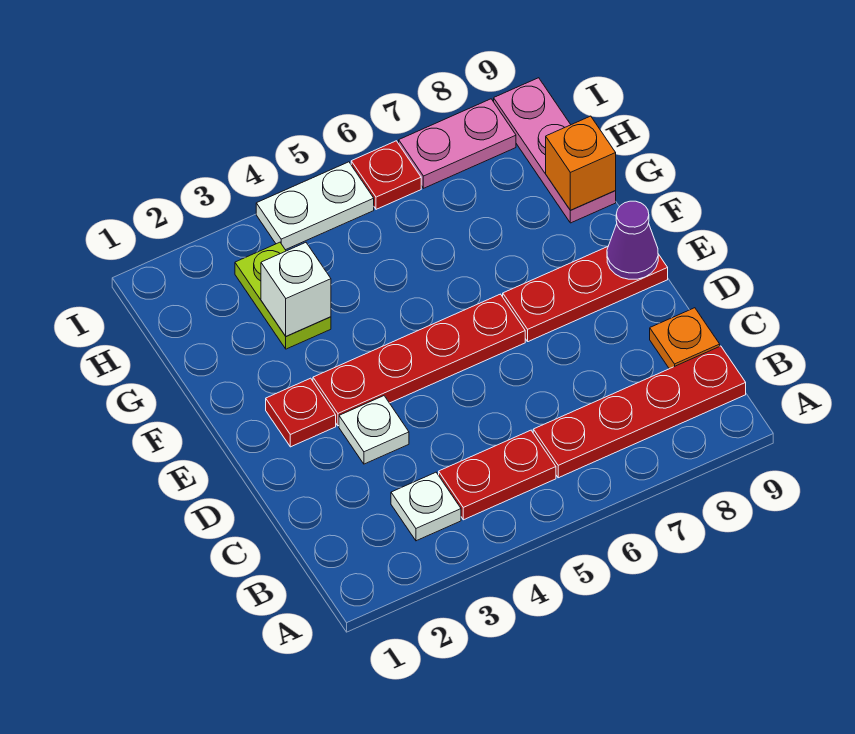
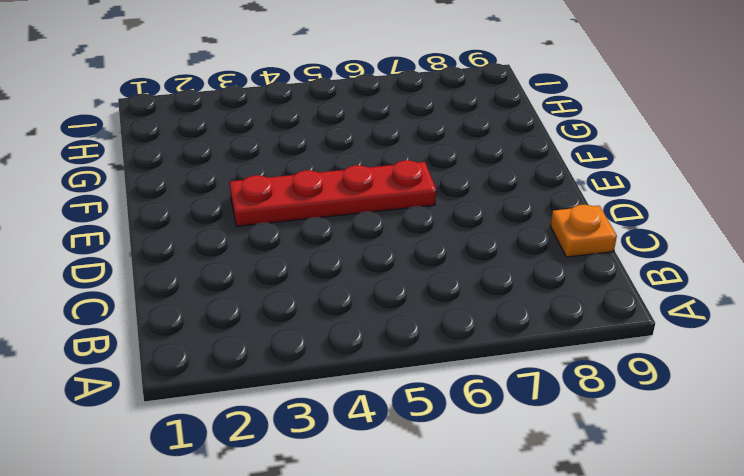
none -> white plate B3 level 1
none -> red plate B4:B5 level 1
none -> red plate B6:B9 level 1

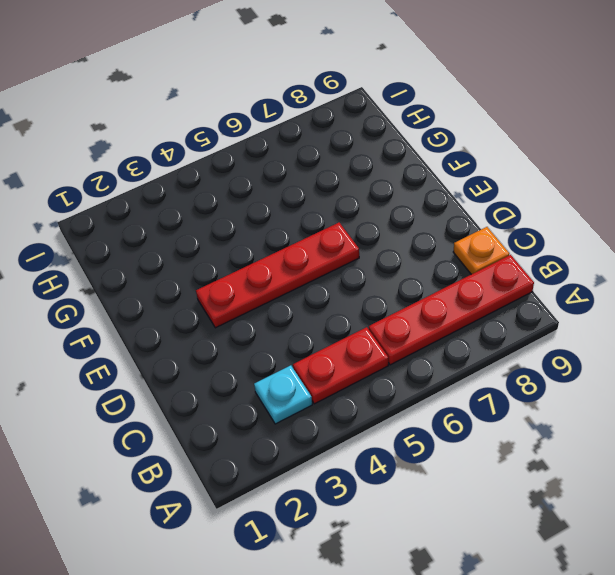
cyan plate B3 level 1 -> white plate B3 level 1
none -> white plate D3 level 1
none -> red plate E2 level 1
none -> red plate E7:E9 level 1

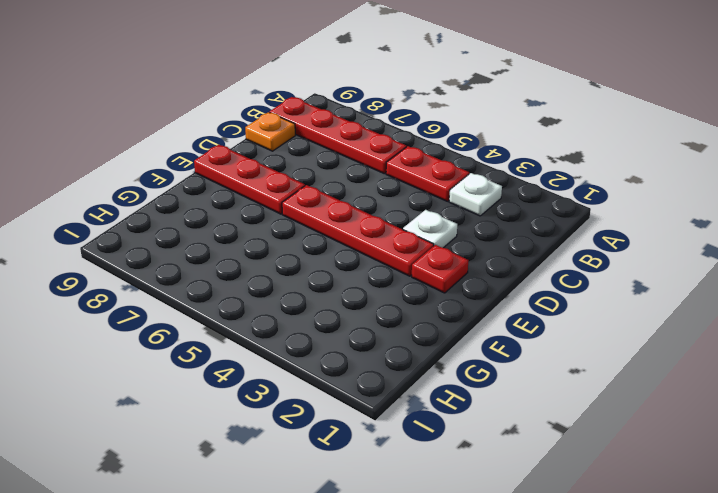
none -> lime plate G3:H3 level 1
none -> pink plate G9:I9 level 1
none -> white plate I4:I5 level 1

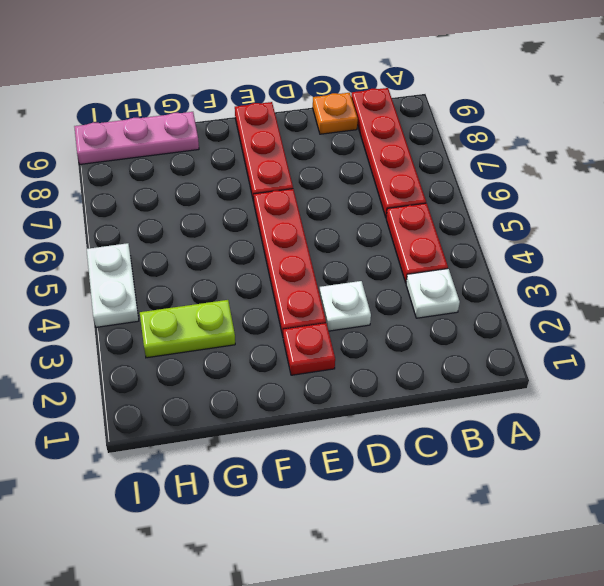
none -> red plate I6 level 1
none -> pink plate I7:I8 level 1
none -> purple cone E9 level 2

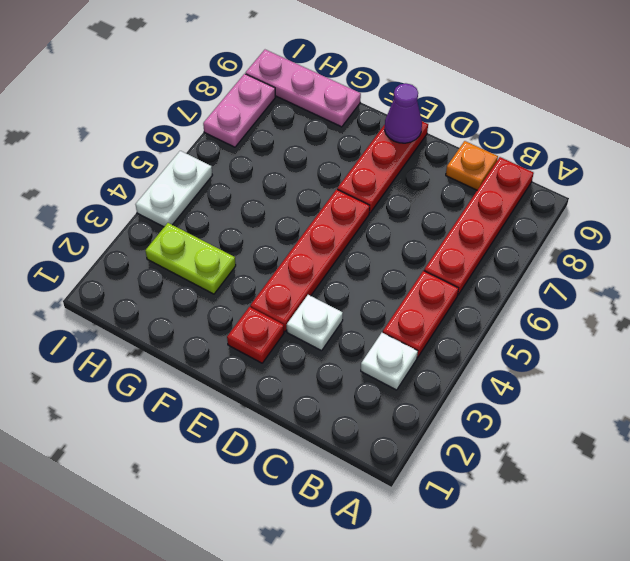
none -> red plate I6 level 1
none -> white brick G3 level 2
none -> orange brick G9 level 2

